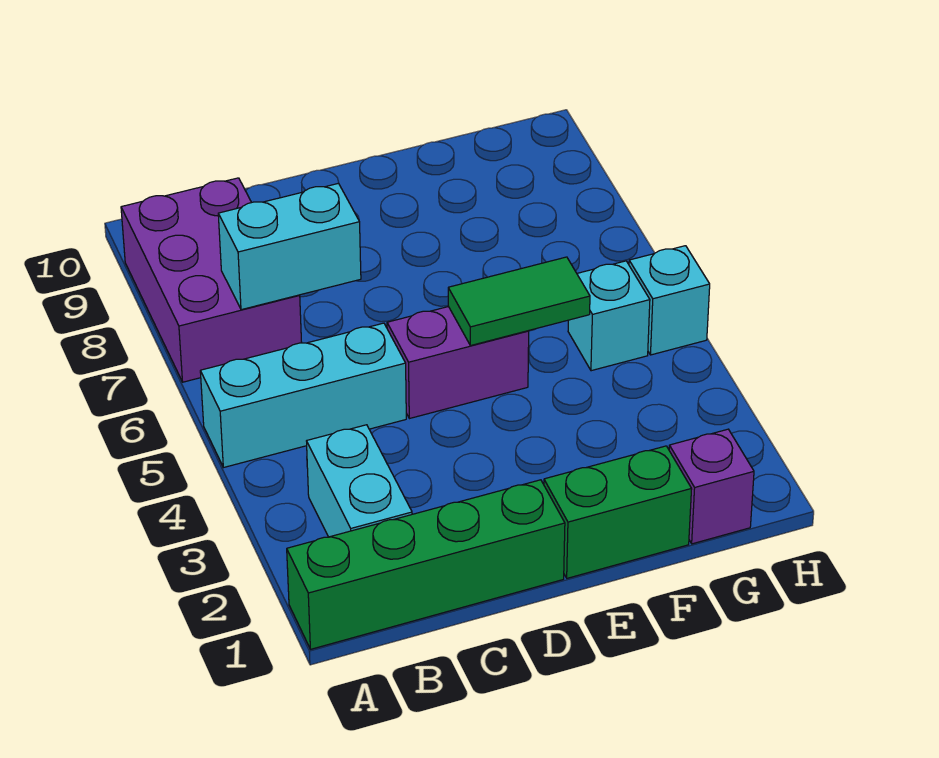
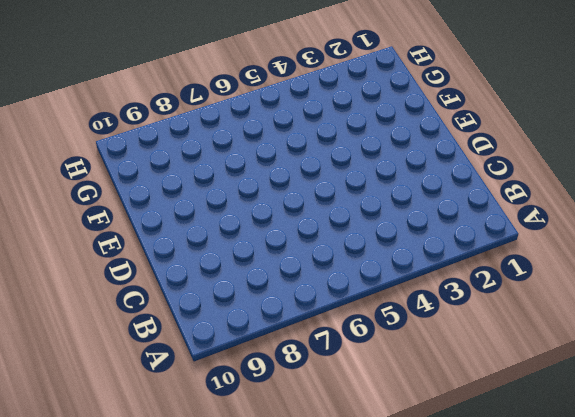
none -> green brick A1:D1 level 1
none -> cyan brick A5:C5 level 1

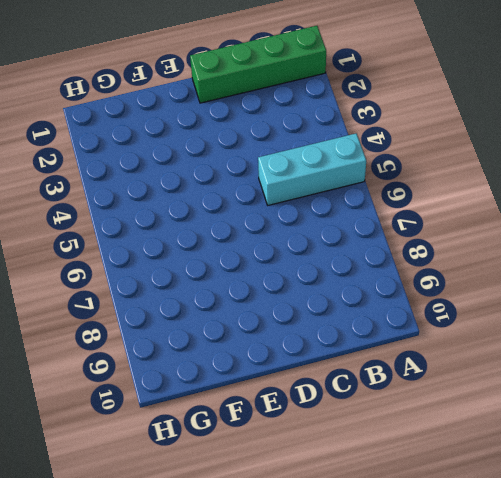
none -> purple brick A7:B9 level 1
none -> cyan brick B2:B3 level 1

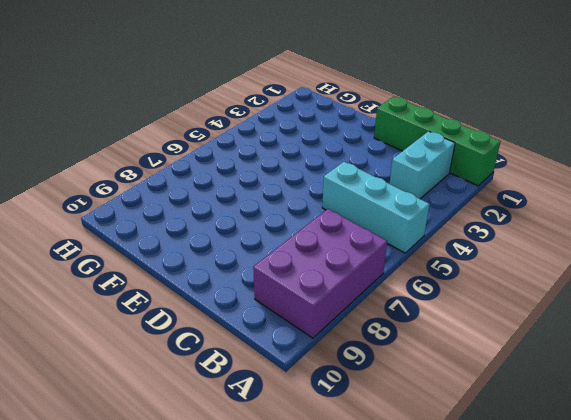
none -> purple brick D5:E5 level 1
none -> green brick E1:F1 level 1

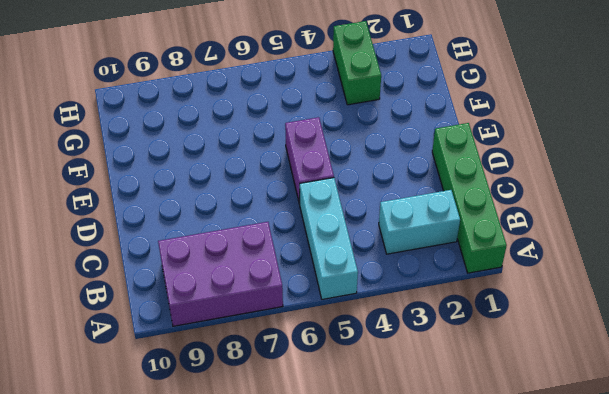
green brick G3:H3 level 1 -> green brick E1:F1 level 1
none -> purple brick G1 level 1
none -> cyan brick G5 level 1

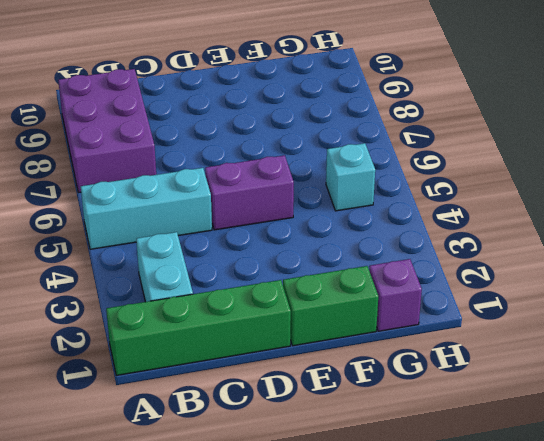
none -> cyan brick H5 level 1
none -> cyan brick B7:C7 level 2

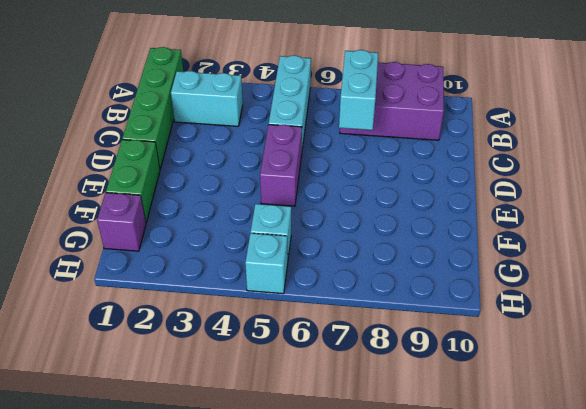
none -> green tile E5:F5 level 2

